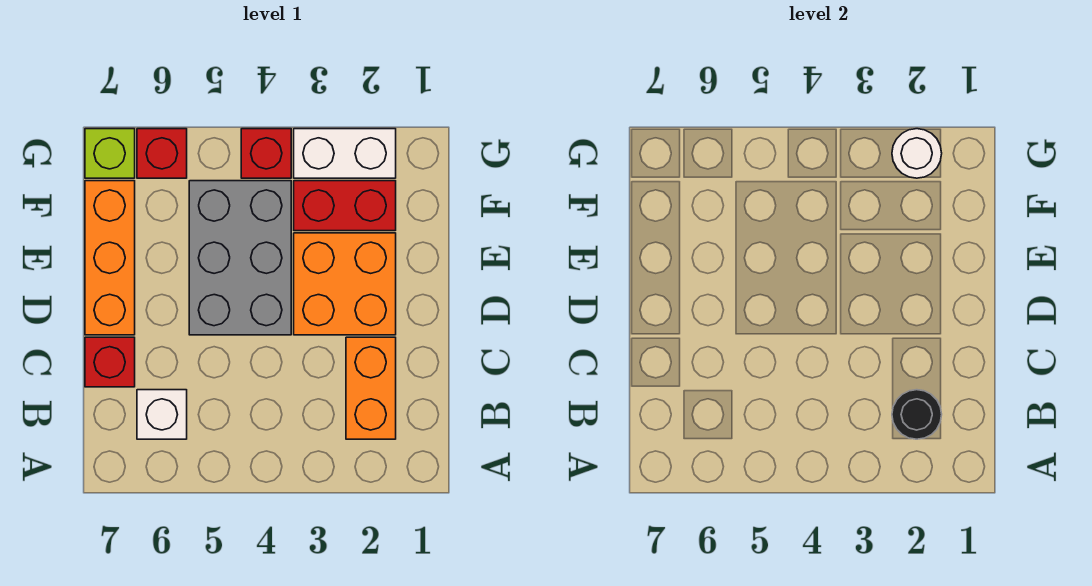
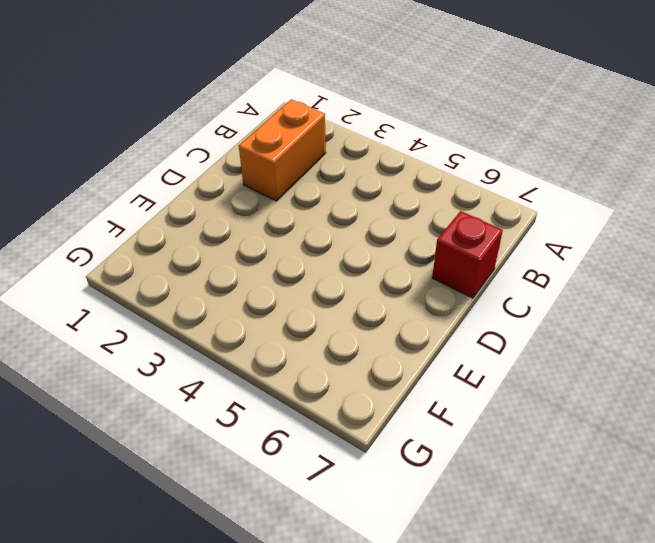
none -> white brick B6 level 1
none -> orange brick D2:E3 level 1
none -> grey brick D4:F5 level 1

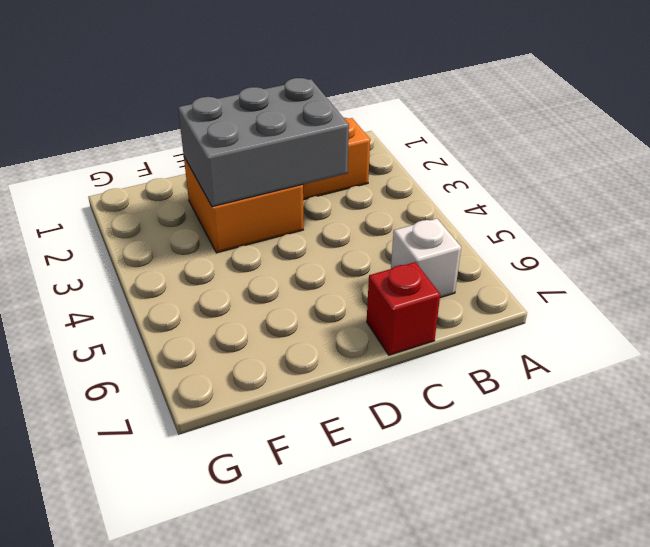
grey brick C2:E3 level 2 -> grey brick D4:F5 level 1
none -> orange brick D7:F7 level 1
none -> red brick F2:F3 level 1
none -> white brick G2:G3 level 1

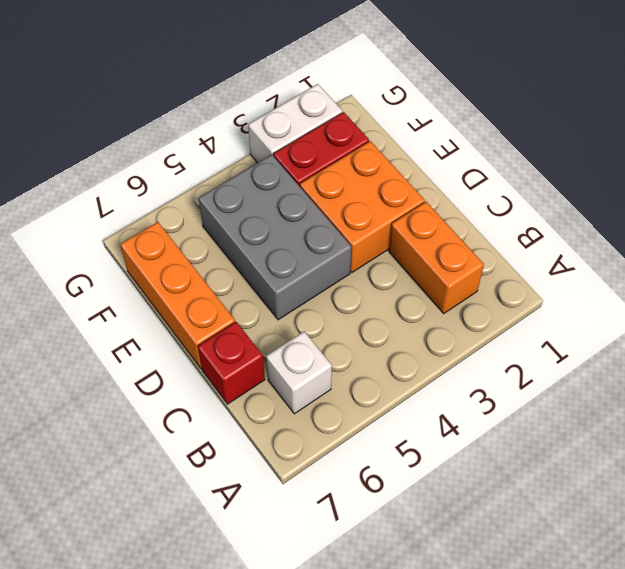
none -> red brick G4 level 1
none -> red brick G6 level 1
none -> lime brick G7 level 1

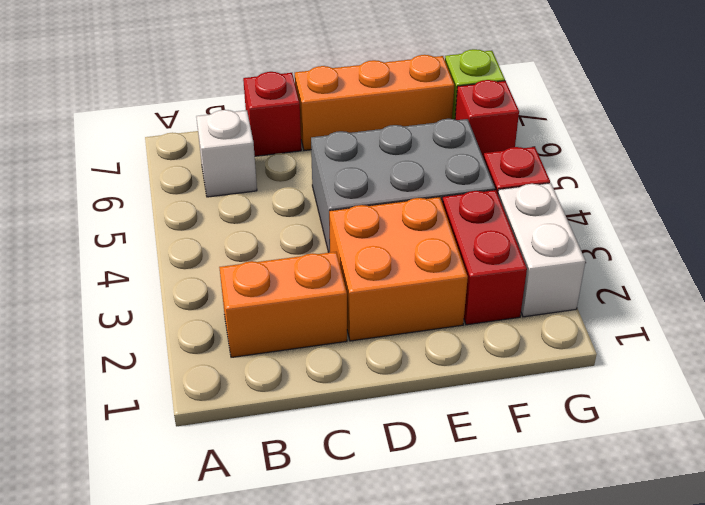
none -> black round brick B2 level 2
none -> white round brick G2 level 2

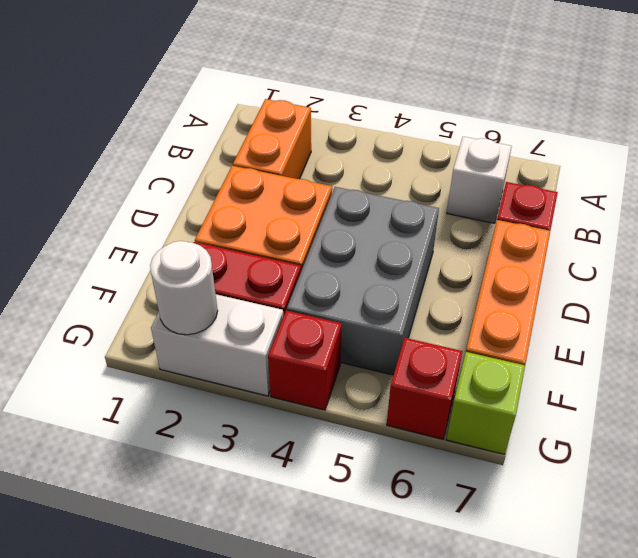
none -> black round brick B2 level 2

